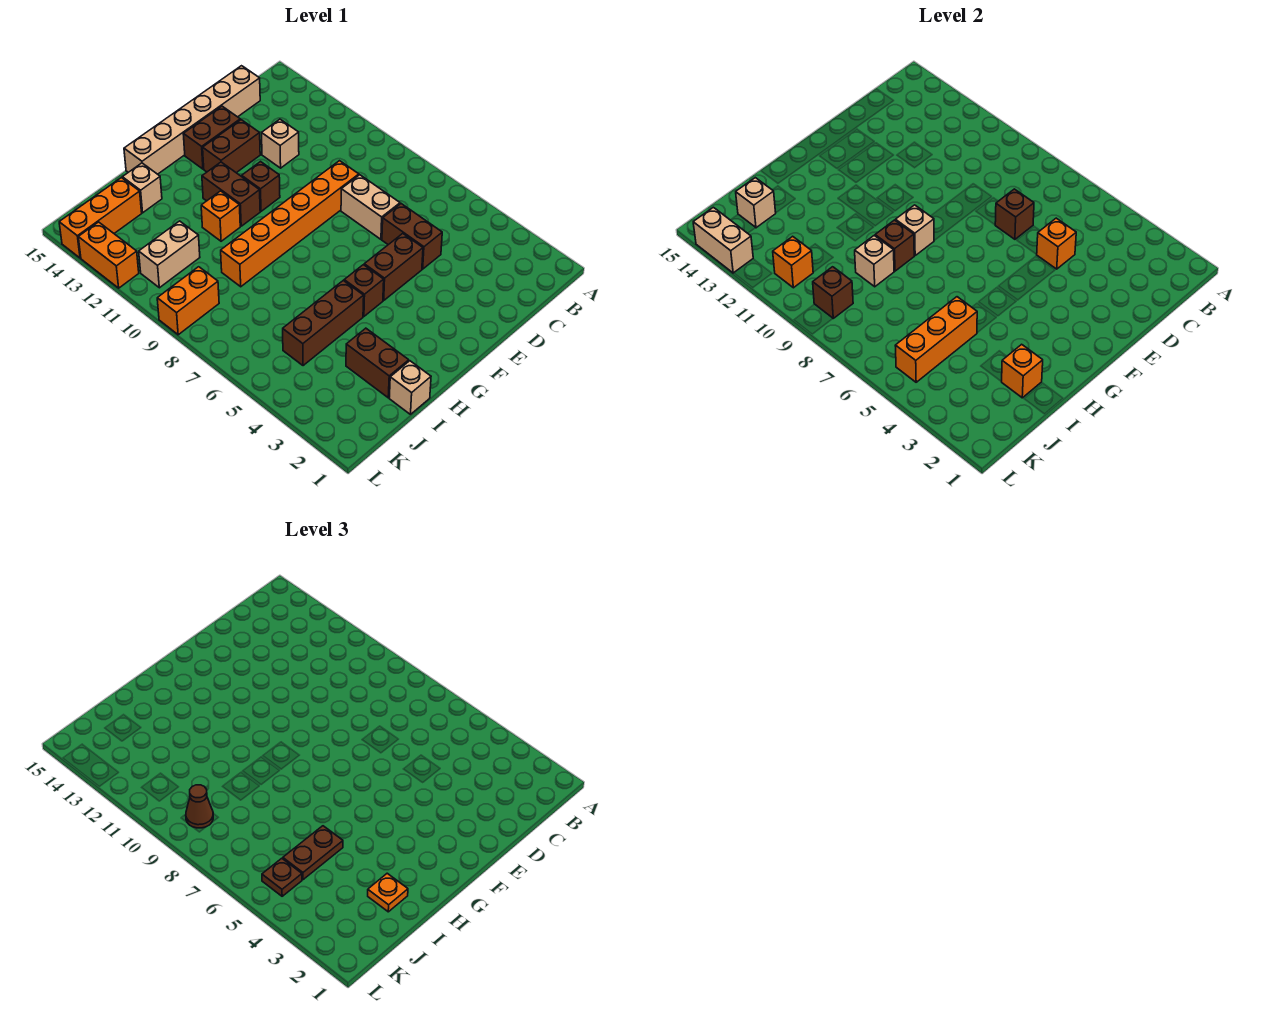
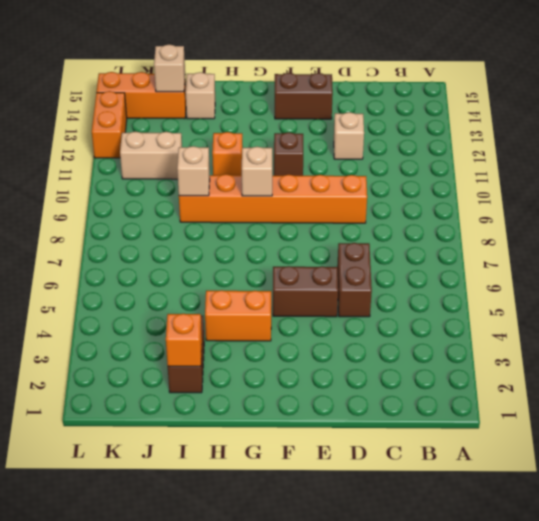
orange brick G4:H4 level 1 -> orange brick K9:L9 level 1
none -> tan brick C15:H15 level 1
none -> tan brick D7:D8 level 1
none -> brown brick E13:F13 level 1
none -> brown brick G5 level 1

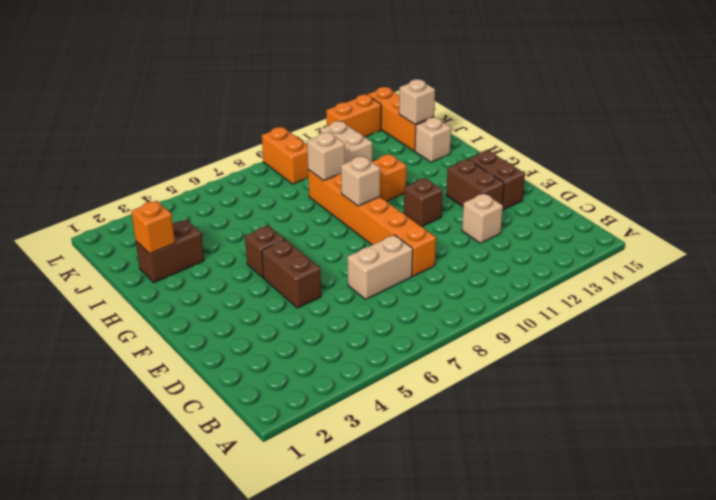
none -> tan brick C15:H15 level 1
none -> brown brick D5:D6 level 1
none -> brown brick G11:G12 level 1
none -> brown brick H5:J5 level 1

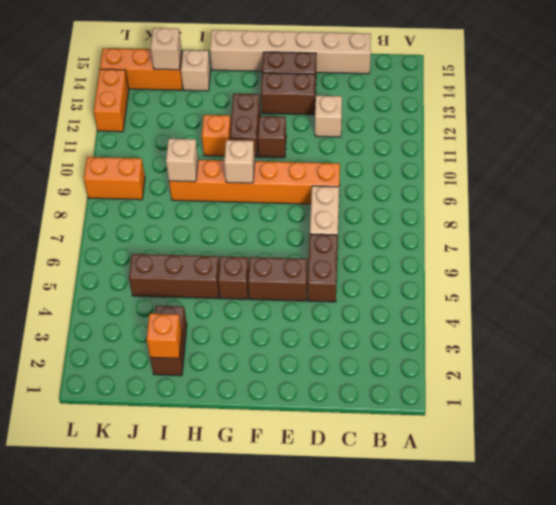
none -> tan brick I1 level 1
none -> tan brick J11:K11 level 1
none -> orange brick D5 level 2
none -> brown brick D7 level 2

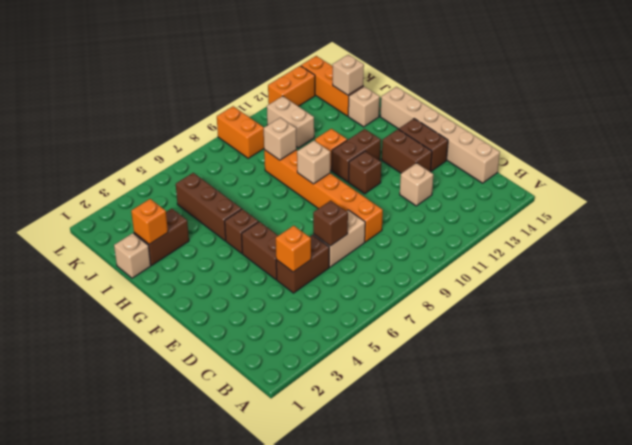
none -> brown brick H9 level 2
none -> orange brick I5:K5 level 2
none -> brown brick K9 level 2
none -> orange brick K11 level 2

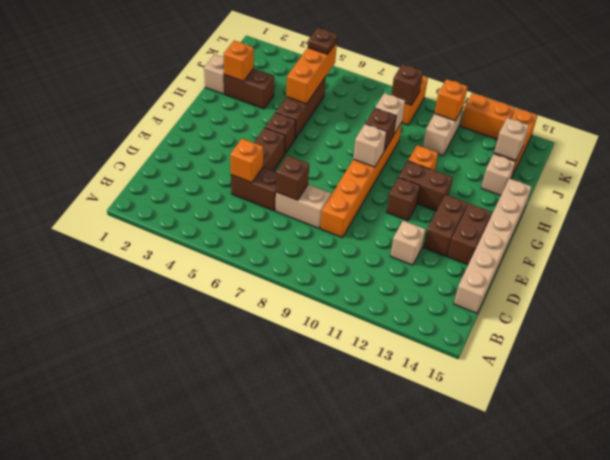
none -> tan brick L13:L14 level 2
none -> orange plate I2 level 3
none -> brown plate I5:J5 level 3
none -> brown cone K9 level 3

